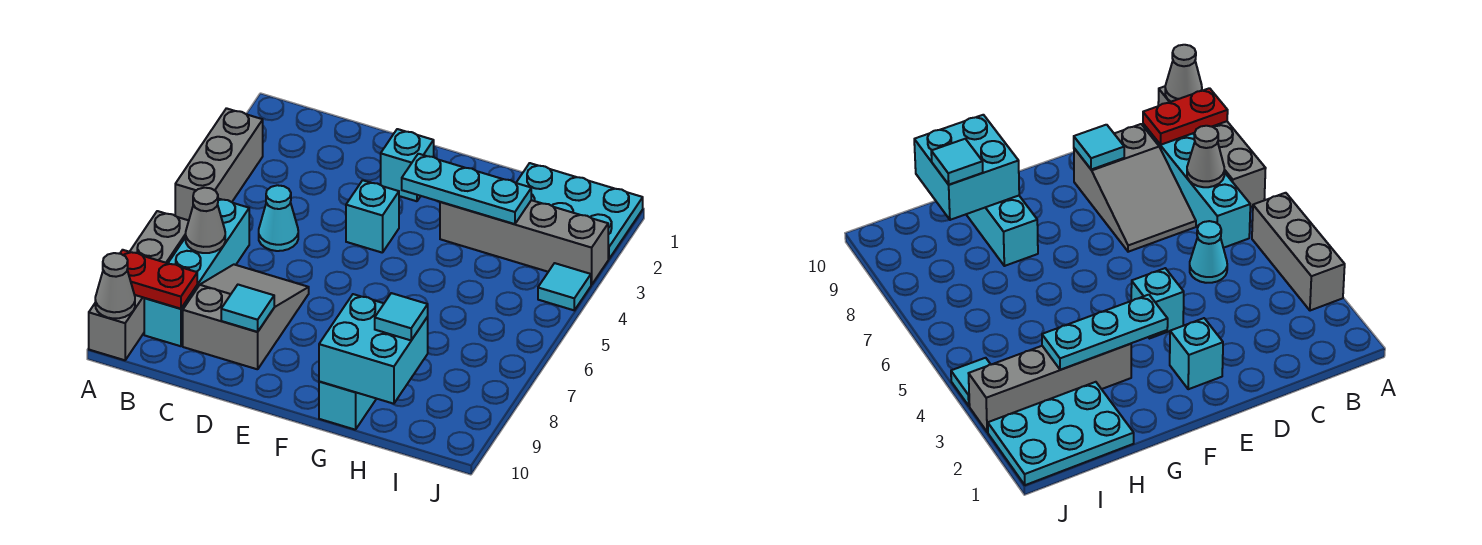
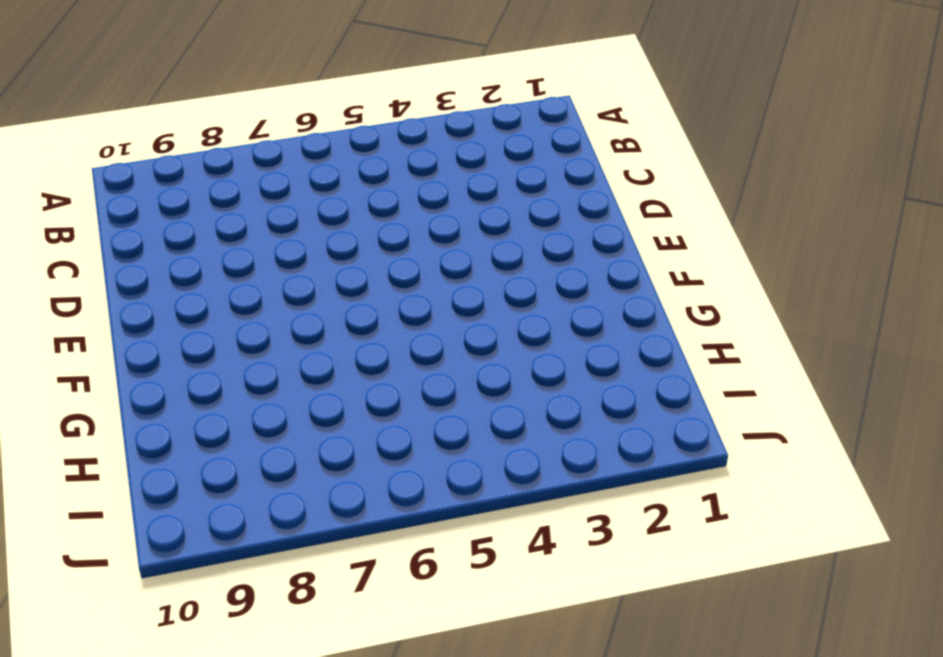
none -> grey brick A3:A5 level 1
none -> grey brick A7:A10 level 1
none -> cyan brick B6:B9 level 1

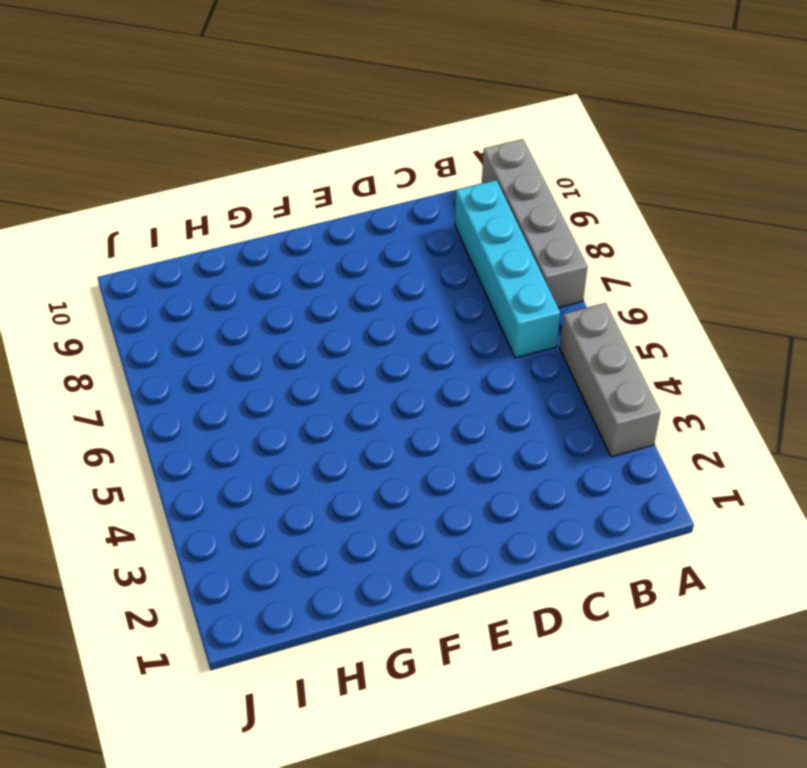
none -> cyan cone C5 level 1
none -> grey slope C7:D9 level 1 top 9
none -> cyan brick E2 level 1

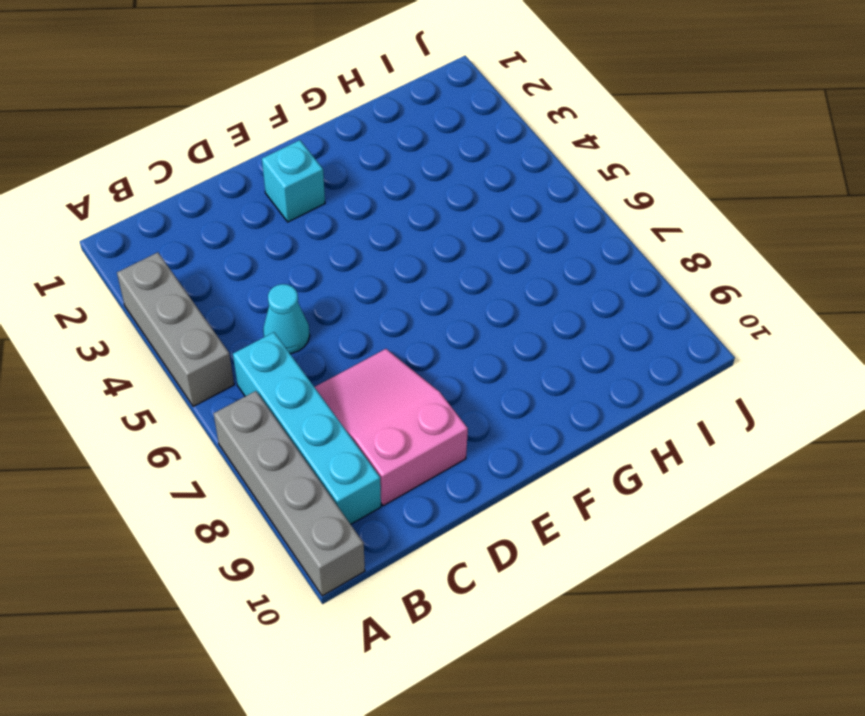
pink slope C7:D9 level 1 top 9 -> grey slope C7:D9 level 1 top 9
none -> cyan brick E4 level 1
none -> grey brick G3:J3 level 1
none -> cyan brick G8:G10 level 1

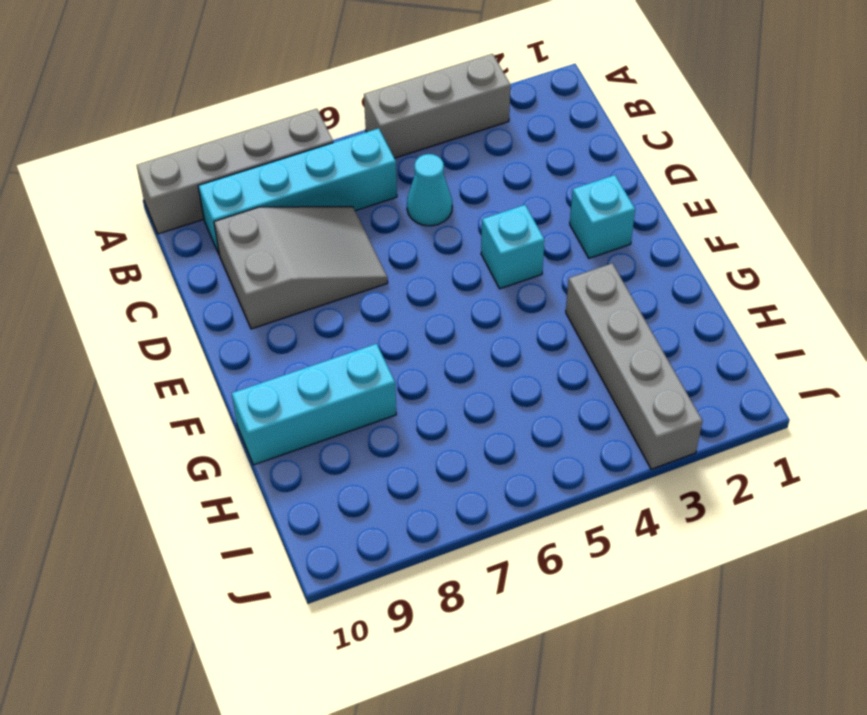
none -> cyan plate H1:J2 level 1
none -> cyan tile J4 level 1
none -> red plate A9:B9 level 2

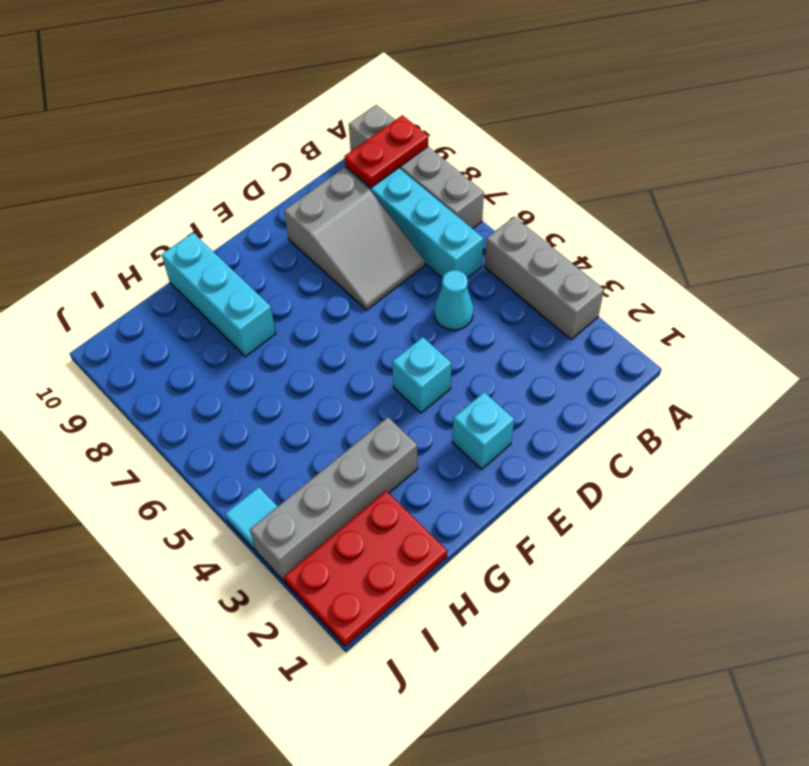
red plate H1:J2 level 1 -> cyan plate H1:J2 level 1
none -> grey cone A10 level 2
none -> grey cone B7 level 2
none -> cyan tile D9 level 2

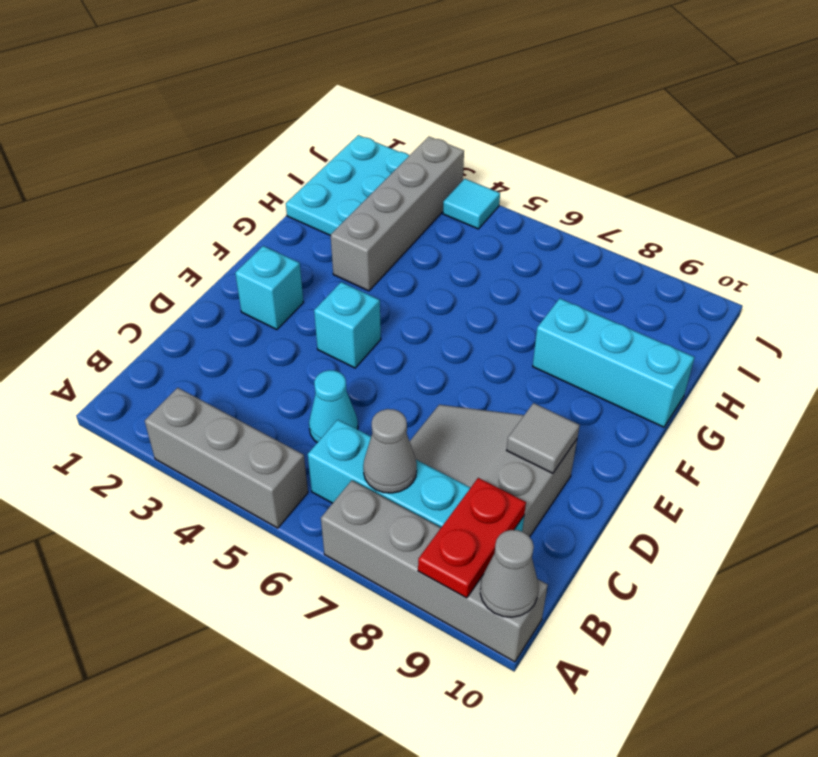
grey tile D9 level 2 -> cyan tile D9 level 2
none -> cyan plate F3:H3 level 2
none -> cyan brick G9:H10 level 2
none -> cyan tile H9 level 3

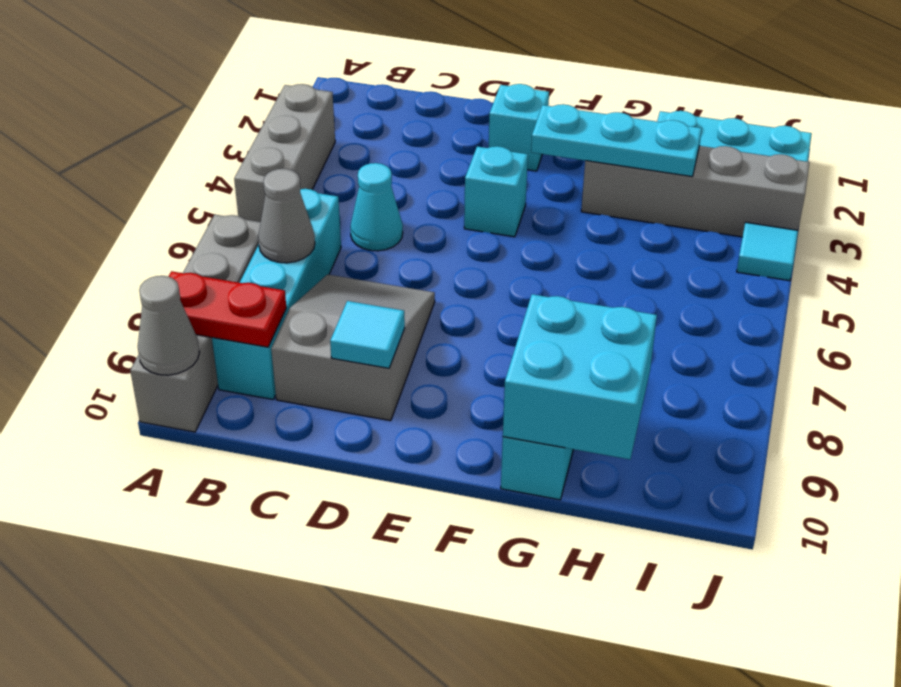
none -> cyan tile H9 level 3

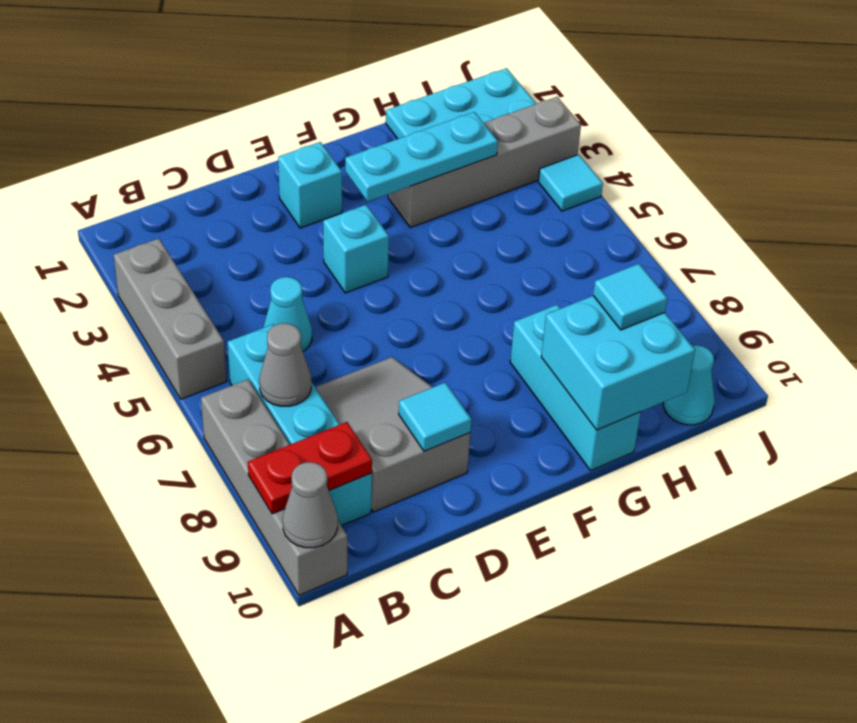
cyan cone I10 level 1 -> none

